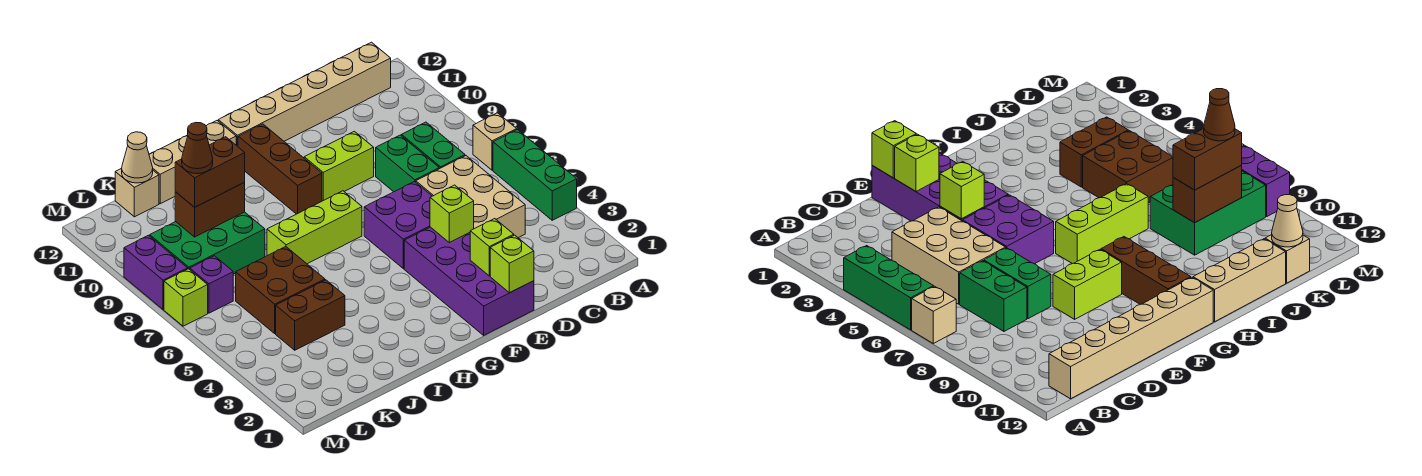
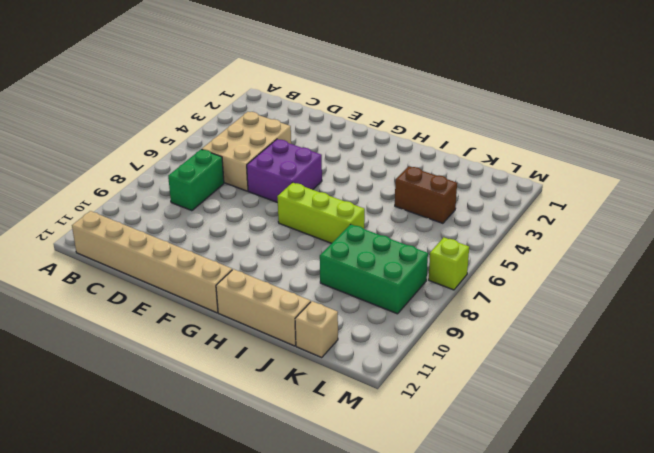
none -> green brick A4:A6 level 1
none -> tan brick A7 level 1
none -> green brick D7:D8 level 1

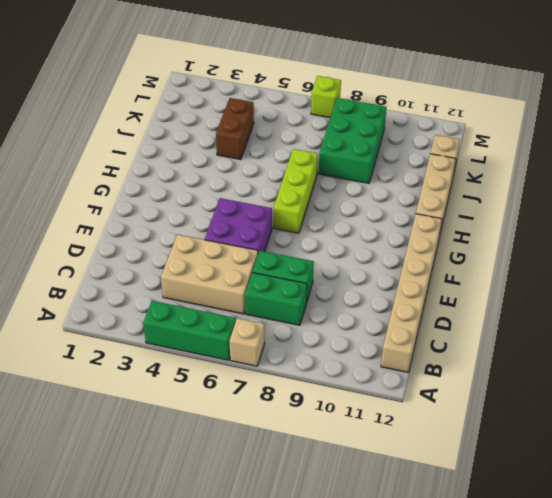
none -> purple brick E1:F4 level 1
none -> lime brick E9:F9 level 1
none -> brown brick G9:G11 level 1

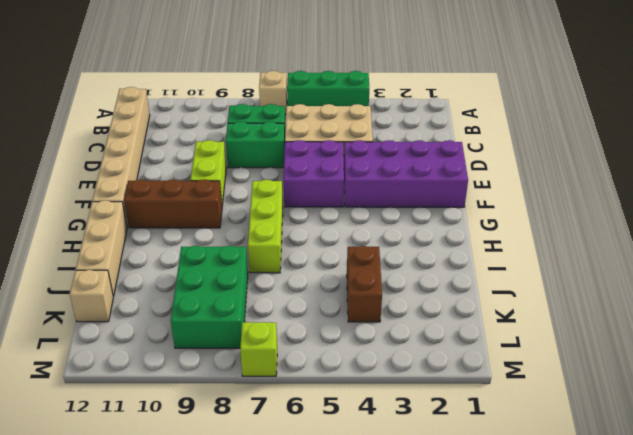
none -> brown brick J5:K6 level 1
none -> purple brick L7 level 1
none -> purple brick M8:M9 level 1

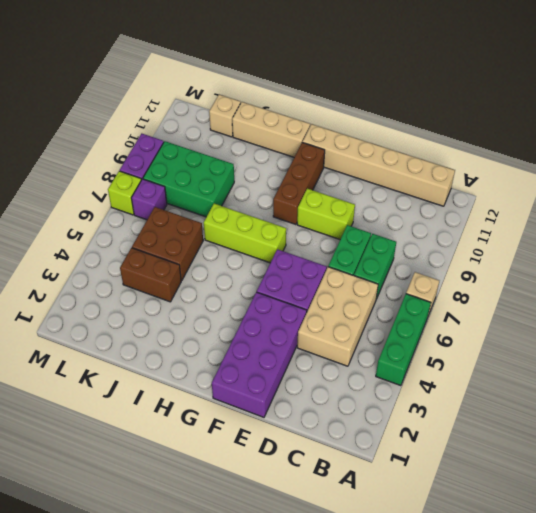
none -> lime brick E1 level 2
none -> lime brick E2 level 2
none -> lime brick E4 level 2

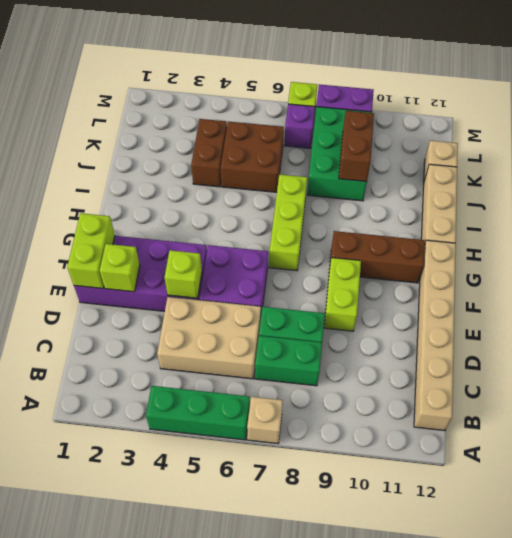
lime brick E1:F1 level 2 -> lime brick E1 level 2
none -> tan cone K12 level 2
none -> brown brick J9:K9 level 3
none -> brown cone K9 level 4

